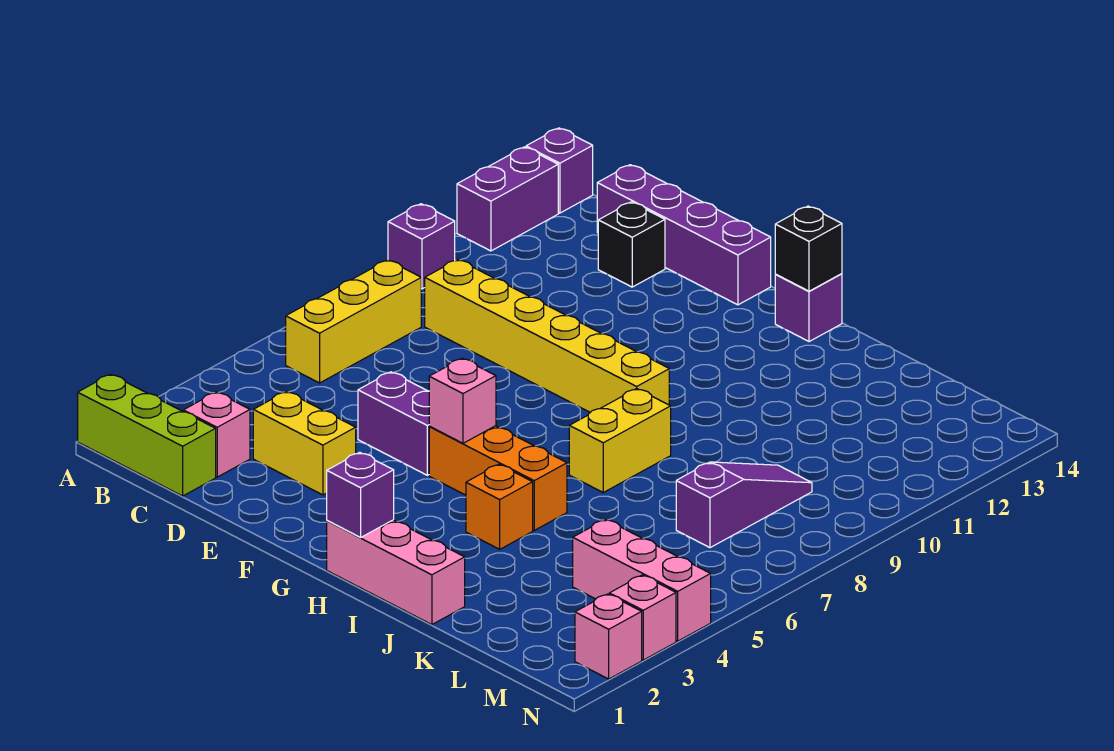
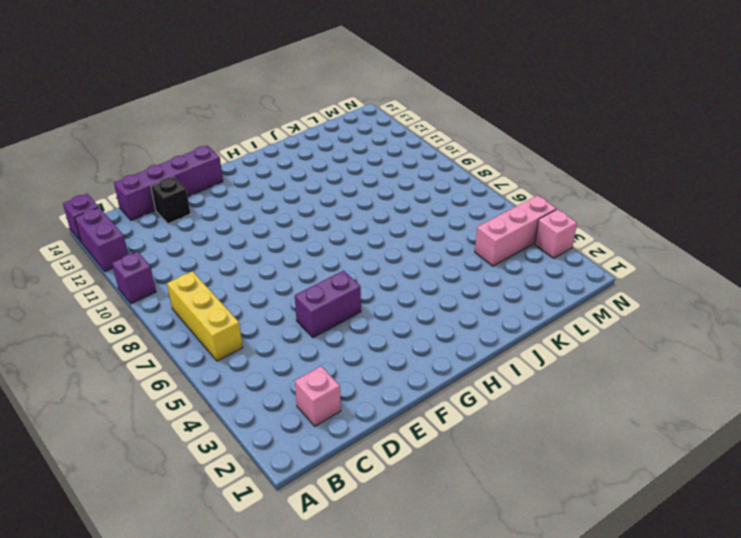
none -> lime brick A1:C1 level 1
none -> yellow brick C9:H9 level 1
none -> yellow brick D3:E3 level 1

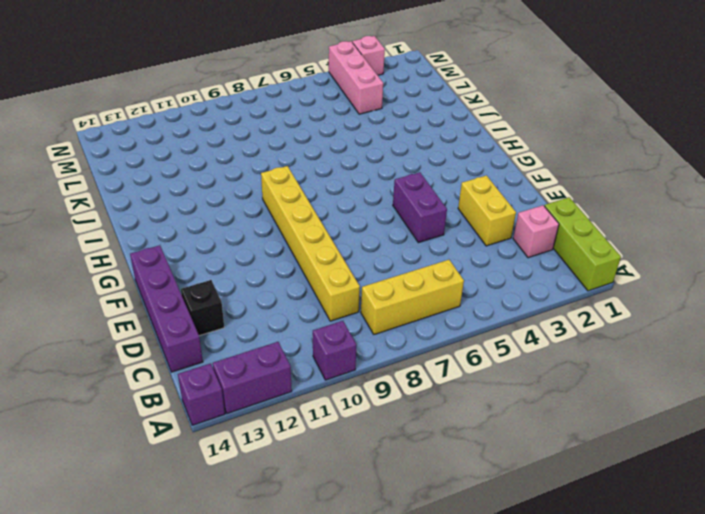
none -> orange brick G5:I5 level 1
none -> pink brick H1:J1 level 1
none -> purple brick H14 level 1

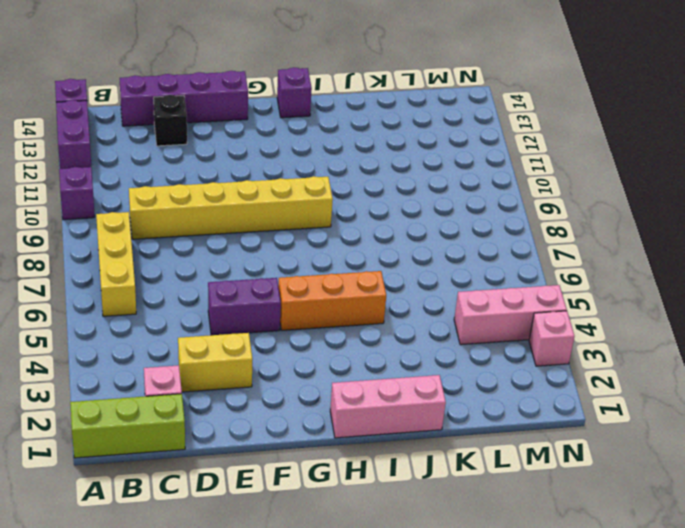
none -> orange brick I4 level 1
none -> yellow brick I7:I8 level 1
none -> purple slope L7:L9 level 1 top 7

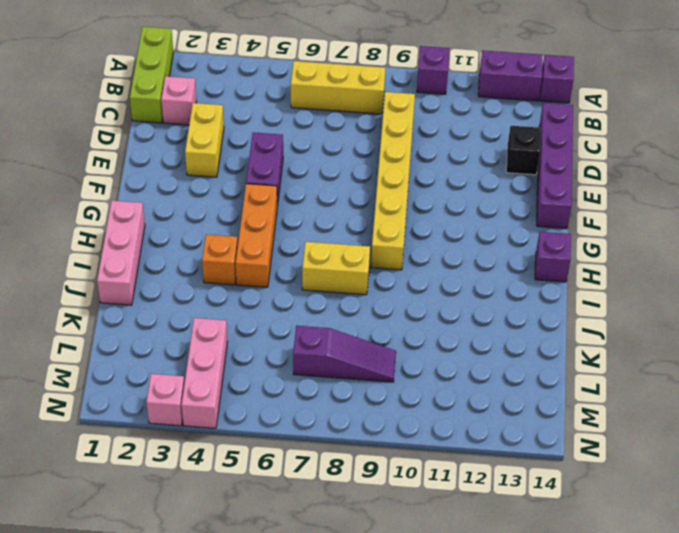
none -> pink brick N2 level 1
none -> pink brick G5 level 2
none -> purple brick H1 level 2

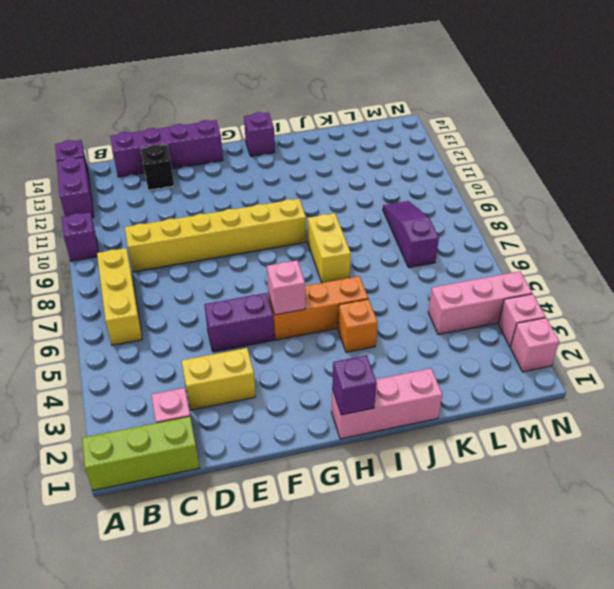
none -> black brick H14 level 2

